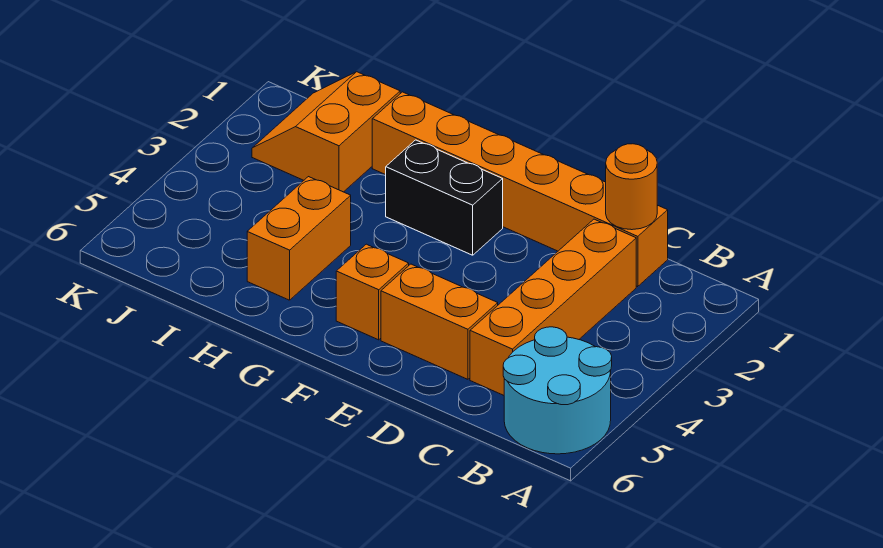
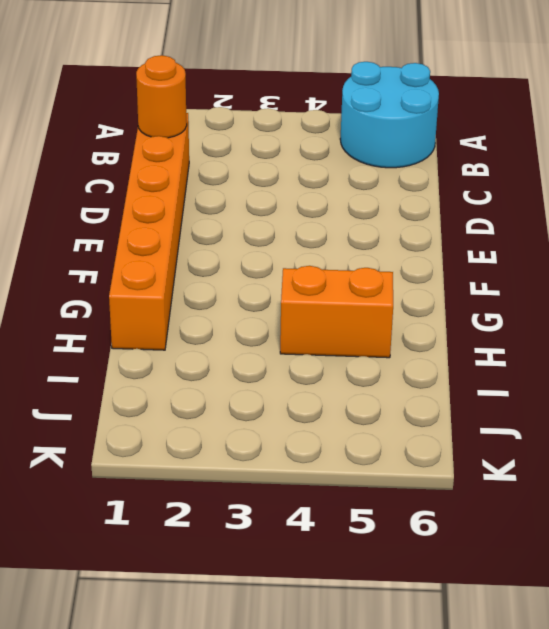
none -> orange brick C2:C5 level 1
none -> orange brick D5:E5 level 1

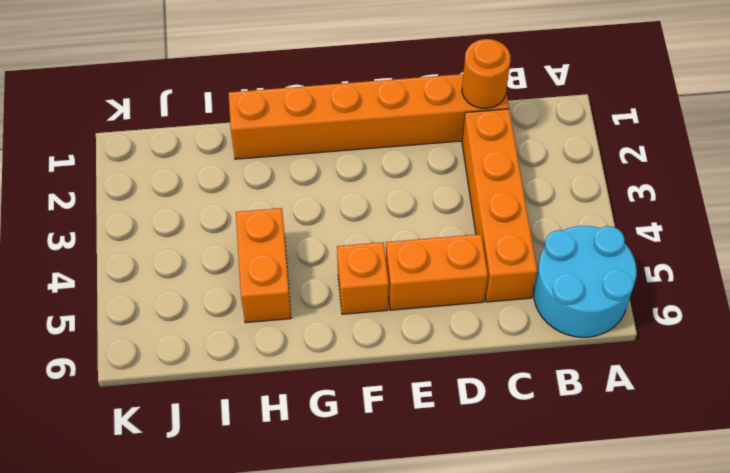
none -> black brick F2:G2 level 1
none -> orange slope I1:J2 level 1 top I

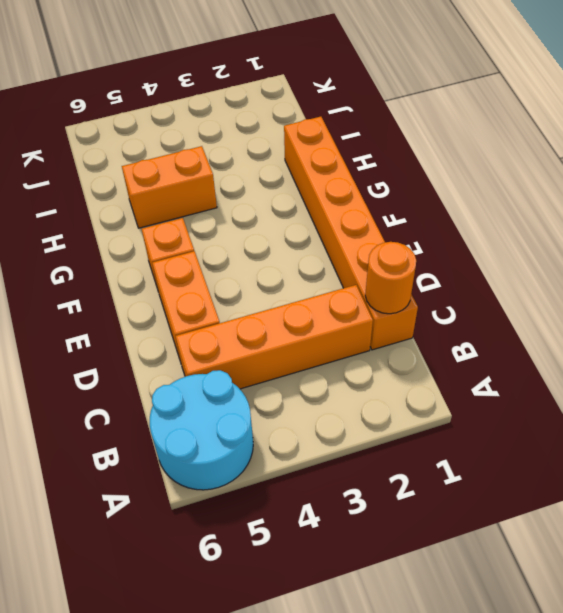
none -> black brick F2:G2 level 1
none -> orange slope I1:J2 level 1 top I

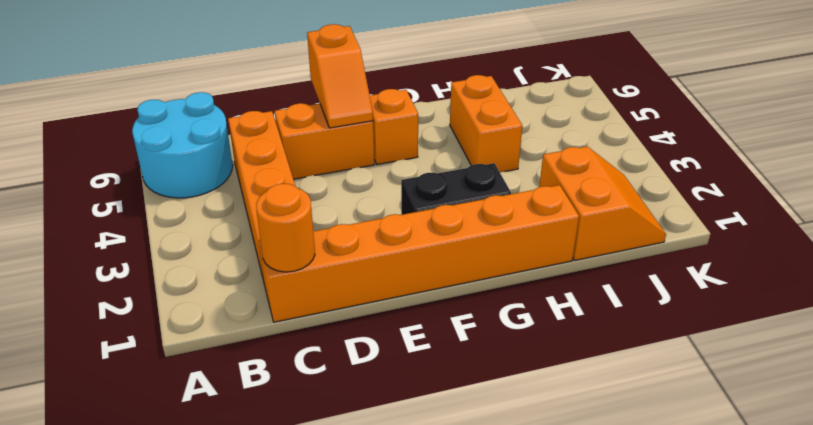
orange slope E5:E6 level 2 top 6 -> none

